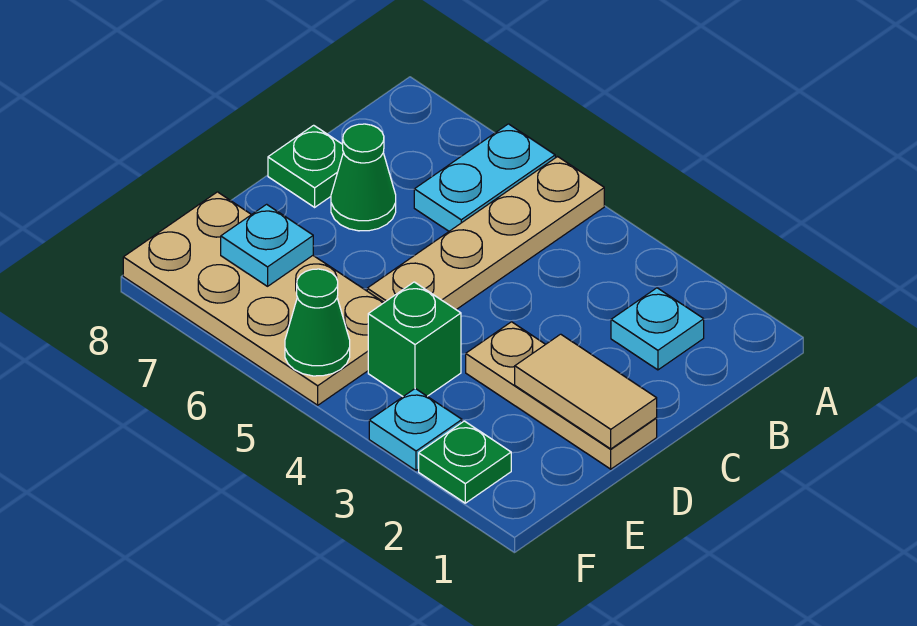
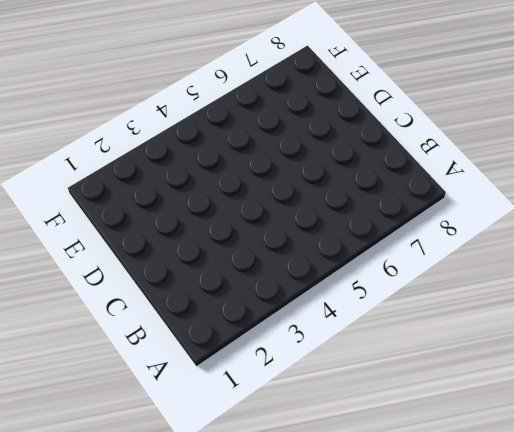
none -> tan plate A5:D5 level 1
none -> cyan plate A6:B6 level 1
none -> cyan plate B2 level 1

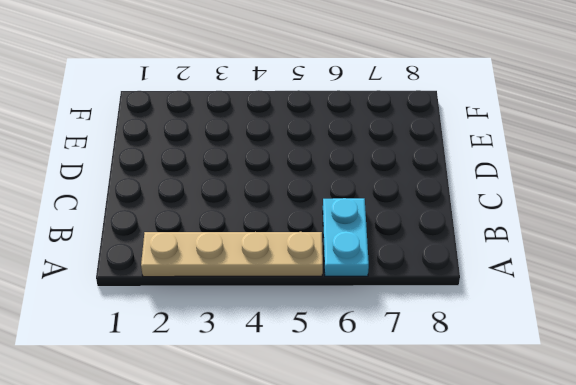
tan plate A2:A5 level 1 -> tan plate A5:D5 level 1
none -> cyan plate B2 level 1
none -> green cone C7 level 1
none -> green plate C8 level 1

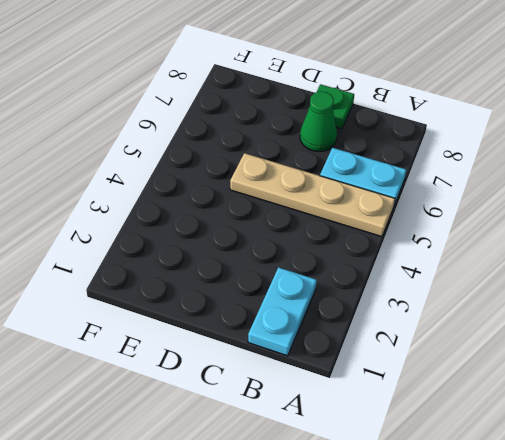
cyan plate B1:B2 level 1 -> cyan plate B2 level 1
none -> tan plate D1:D3 level 1
none -> green brick E4 level 1
none -> tan plate E5:F8 level 1

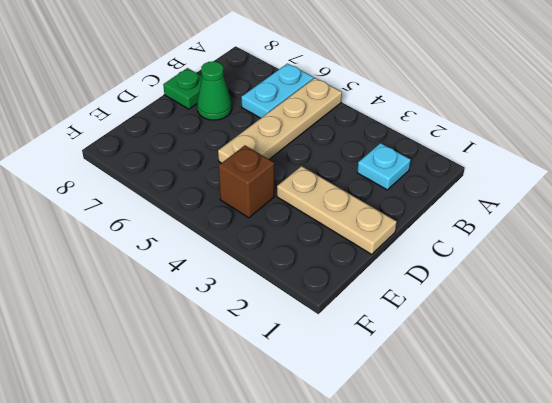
brown brick E4 level 1 -> green brick E4 level 1
none -> tan plate E5:F8 level 1
none -> green plate F2 level 1
none -> cyan plate F3 level 1

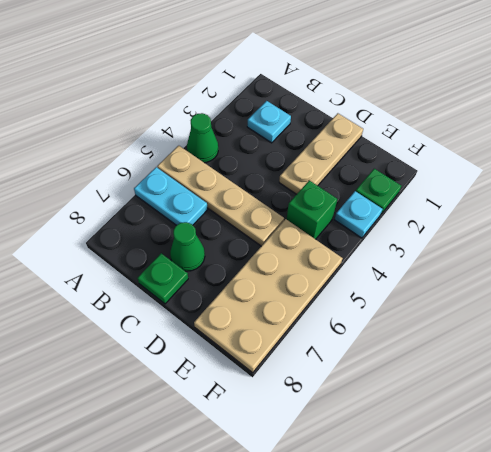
green cone A4 level 1 -> green cone F5 level 2
none -> tan tile D1:D2 level 2
none -> cyan plate E7 level 2

